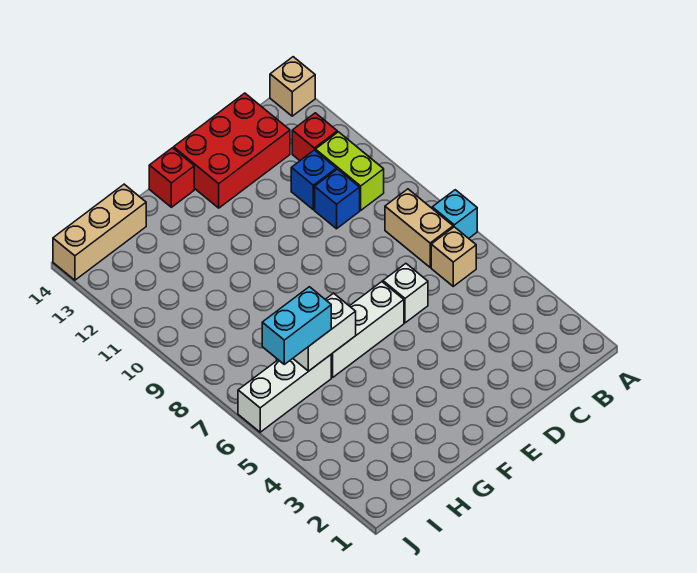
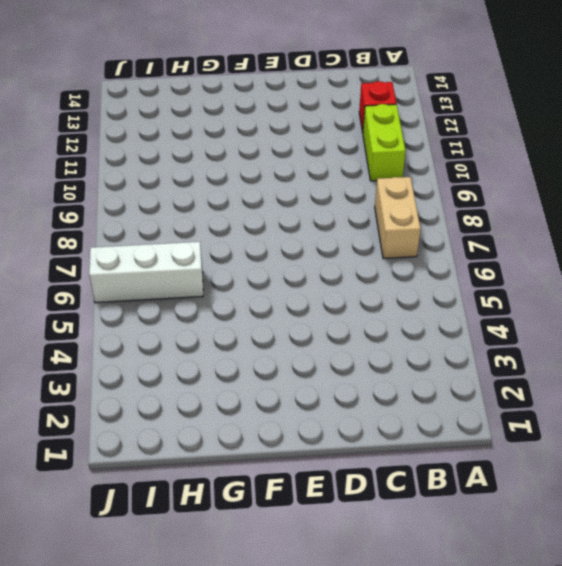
none -> cyan brick A7 level 1
none -> tan brick A14 level 1
none -> tan brick B6 level 1

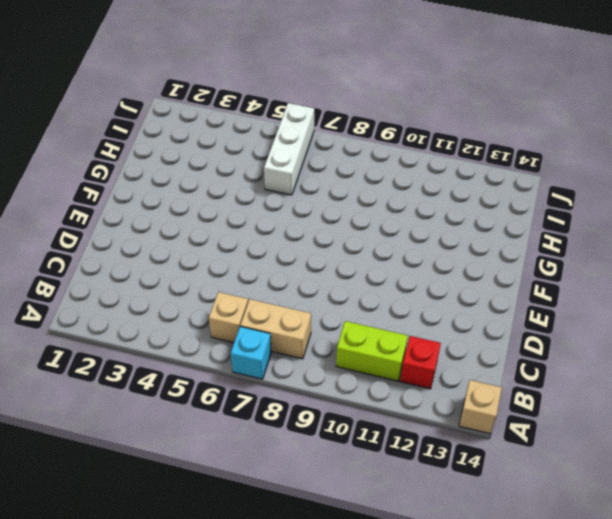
none -> blue brick C10 level 1
none -> blue brick C11 level 1
none -> red brick C13:E14 level 1

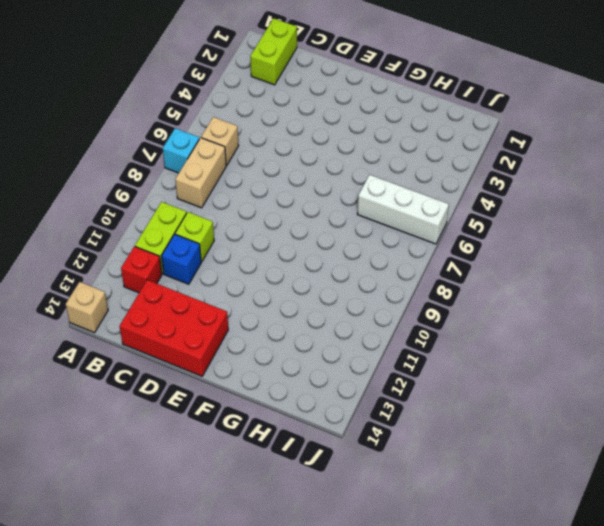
lime brick B1:B2 level 1 -> none
lime brick C10 level 1 -> blue brick C10 level 1
none -> white brick D6 level 1
none -> white brick E6:G6 level 1
none -> red brick F14 level 1

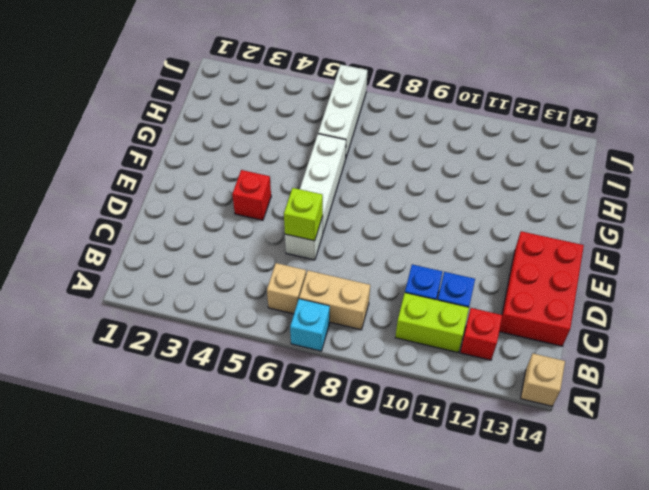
lime brick D6 level 2 -> none
red brick E4 level 1 -> red brick F14 level 1
none -> tan brick H14:J14 level 1
none -> white brick G6:H6 level 2
none -> cyan brick H6:I6 level 3

